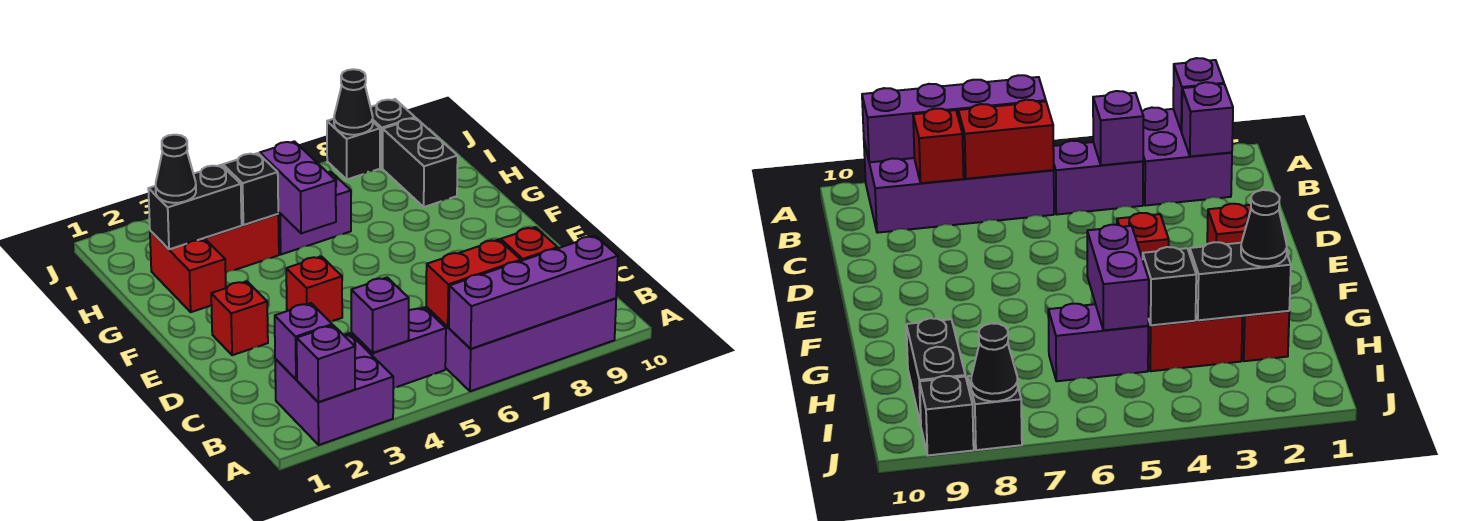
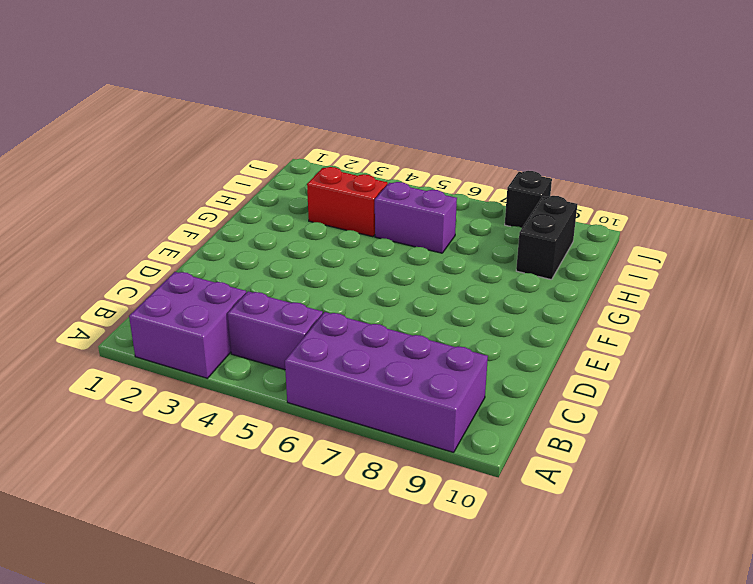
none -> red brick E2 level 1
none -> red brick E4 level 1
none -> red brick G2:H2 level 1

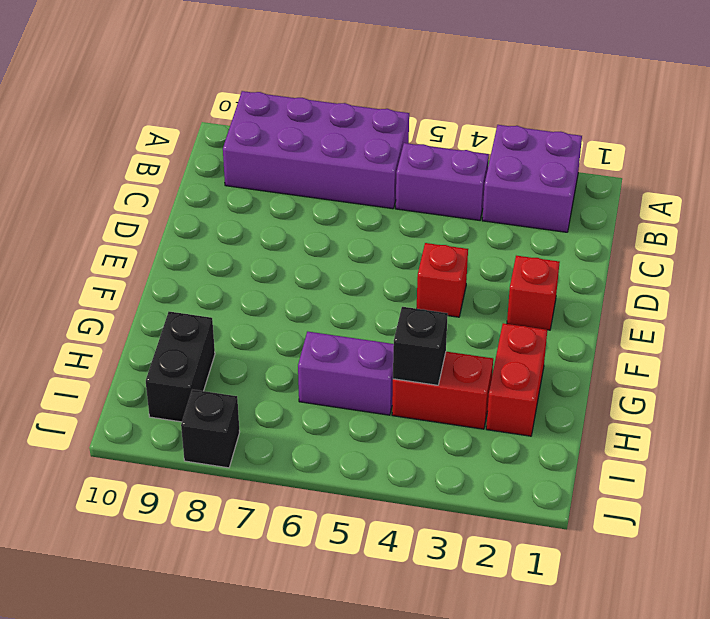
none -> black brick J9 level 1
none -> purple brick A2 level 2
none -> purple brick A6:A9 level 2

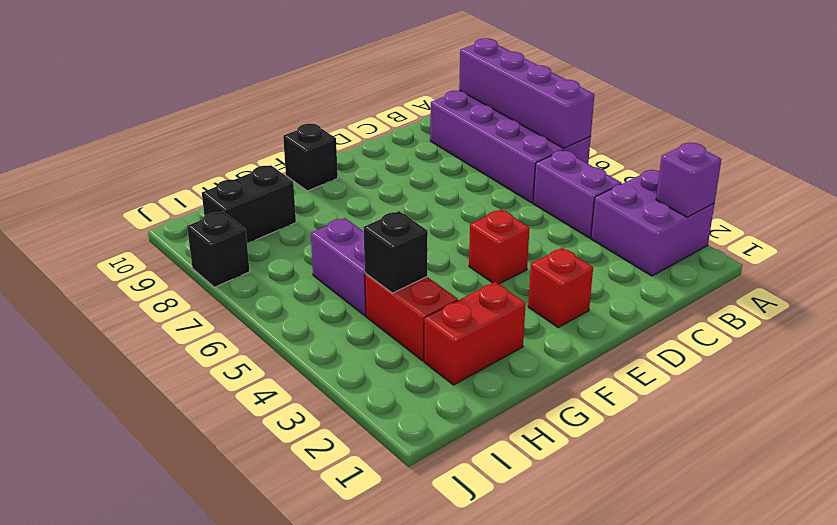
black brick F10 level 1 -> black brick J9 level 1
none -> purple brick B2 level 2
none -> purple brick B4 level 2
none -> red brick B6:B7 level 2

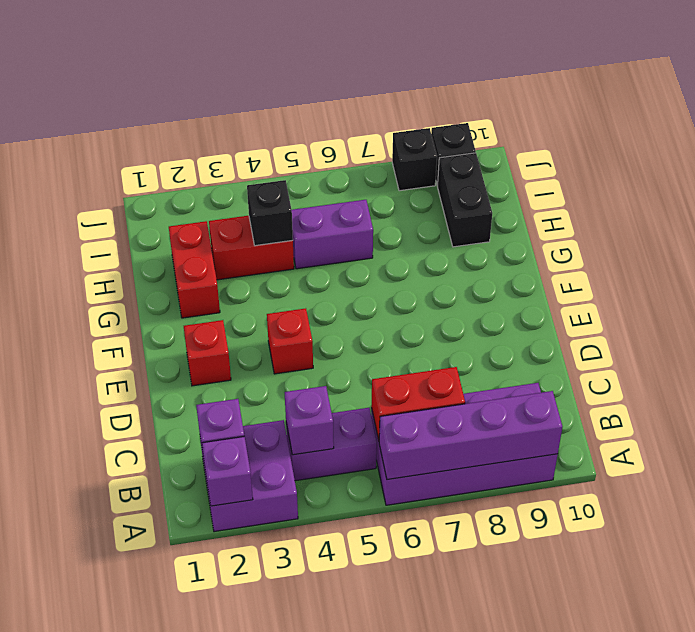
none -> red brick B8 level 2
none -> purple brick G5:H5 level 2
none -> black brick H2:H3 level 2

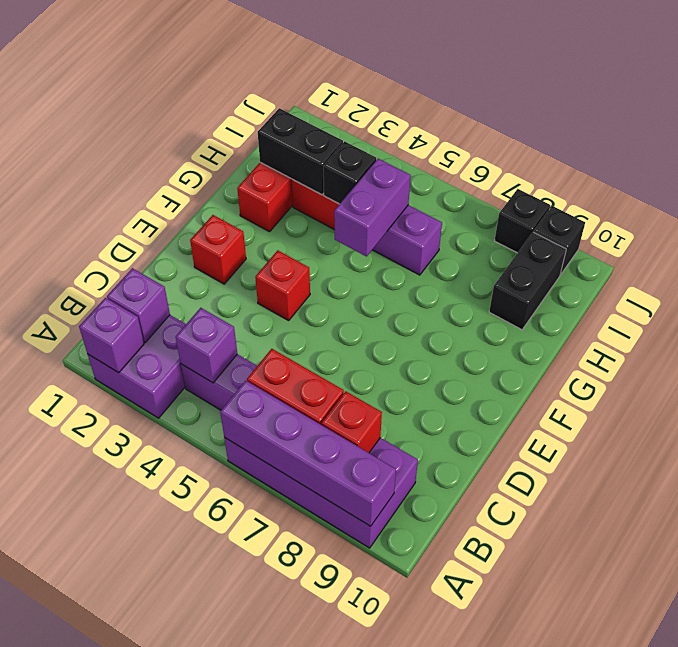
none -> black cone J8 level 2
none -> black cone H2 level 3

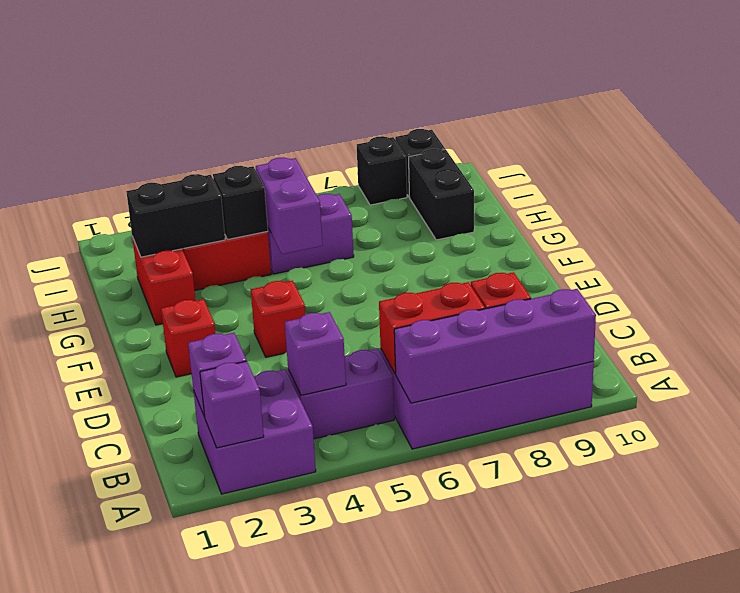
none -> black cone J8 level 2
none -> black cone H2 level 3

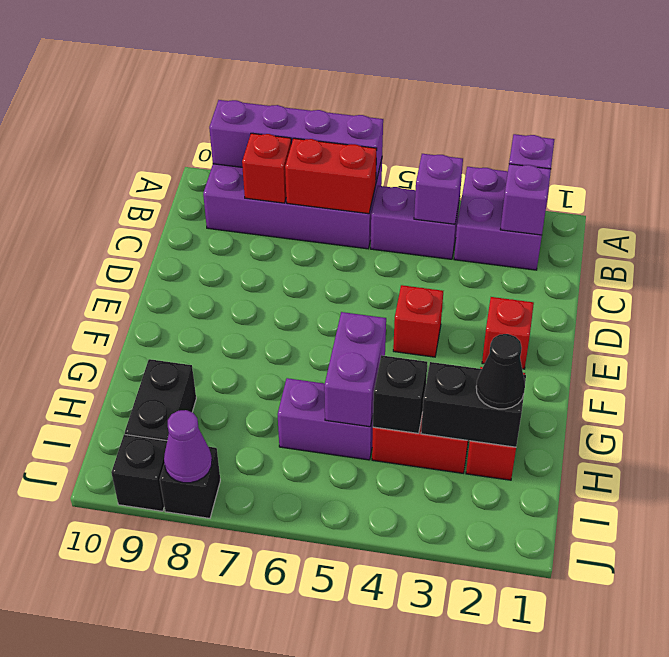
purple cone J8 level 2 -> black cone J8 level 2

